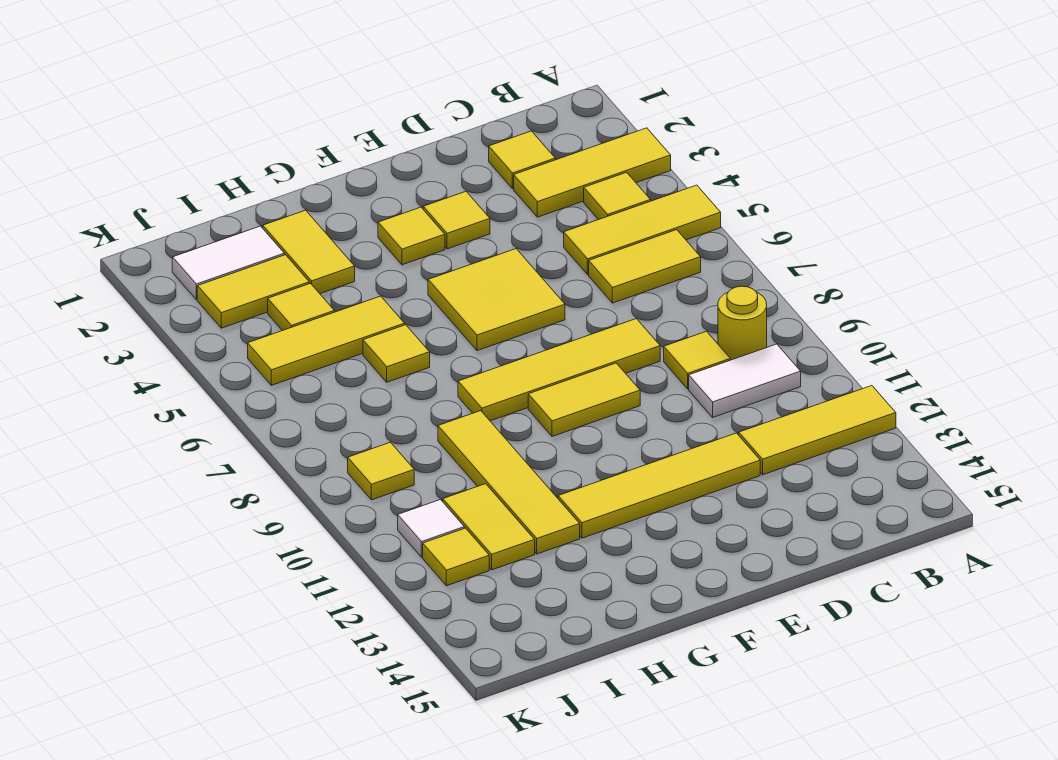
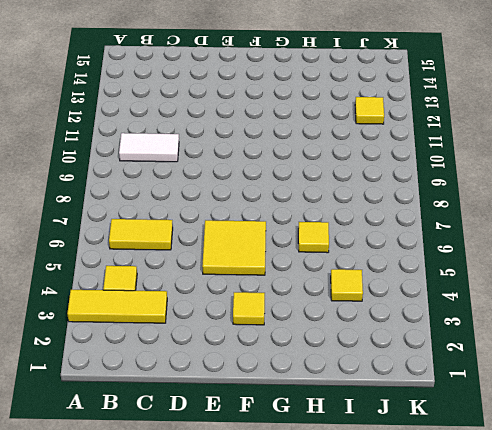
none -> yellow tile A5:C5 level 1
none -> yellow tile A12:C12 level 1
none -> yellow round brick B9 level 1

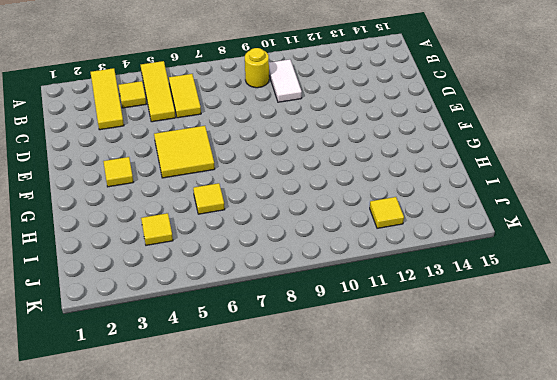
none -> yellow tile A12:C12 level 1
none -> yellow tile C2 level 1
none -> yellow tile C9 level 1

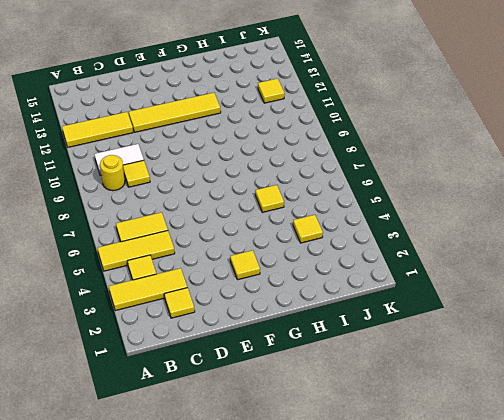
none -> yellow tile D8:G8 level 1
none -> yellow tile E3 level 1
none -> yellow tile E5:F6 level 1

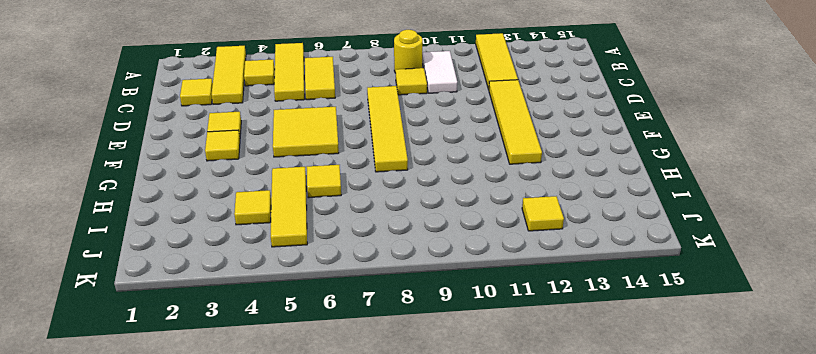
none -> yellow tile E9:F9 level 1
none -> yellow tile H2:H3 level 1
none -> yellow tile H9:H12 level 1

